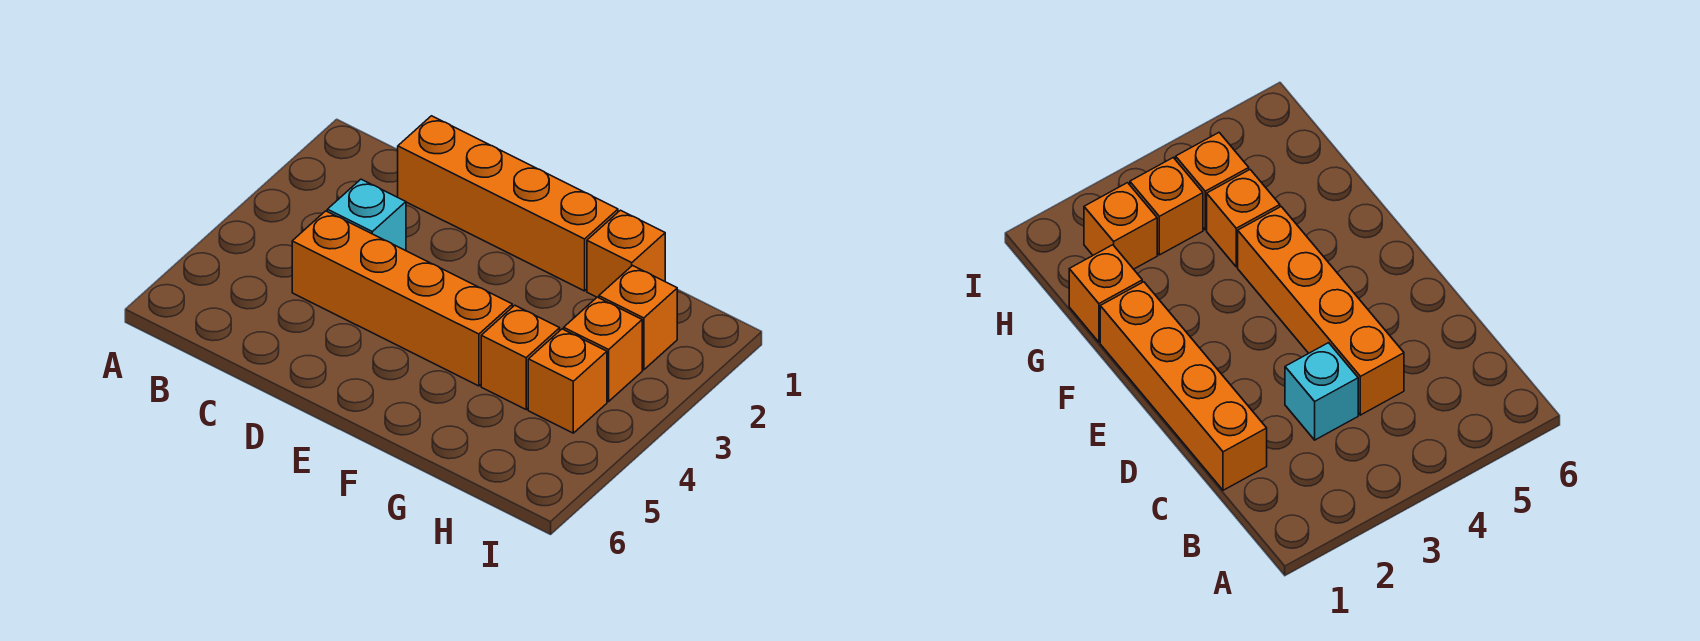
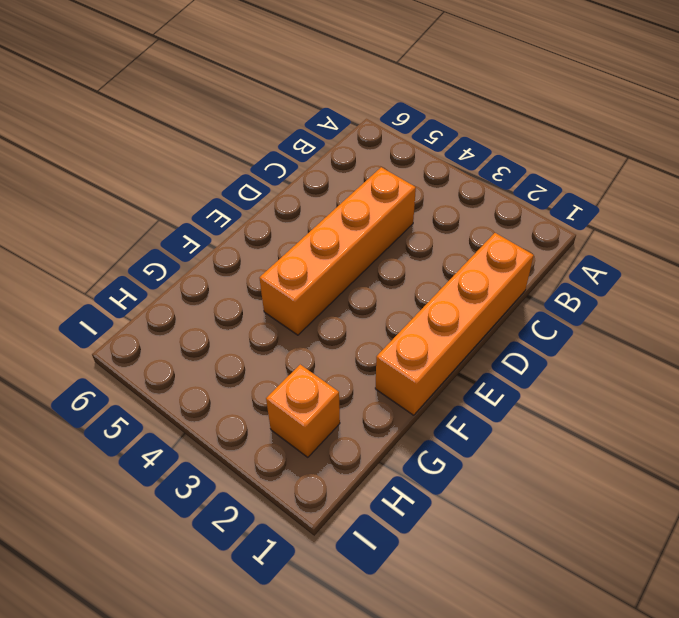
none -> cyan brick C3 level 1
none -> orange brick G1 level 1

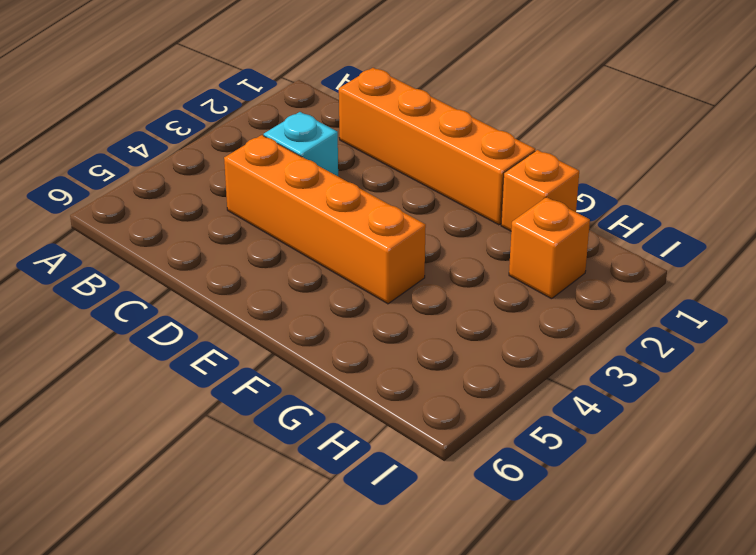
none -> orange brick G4 level 1
none -> orange brick H3 level 1

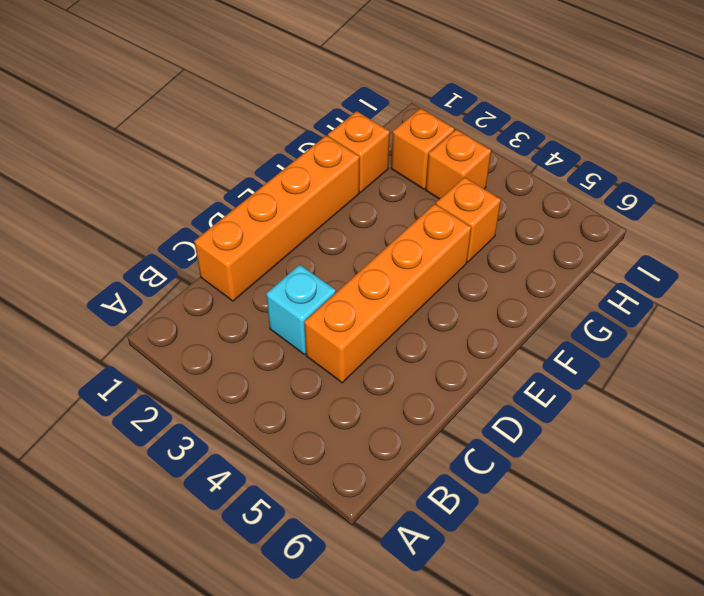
none -> orange brick H4 level 1

